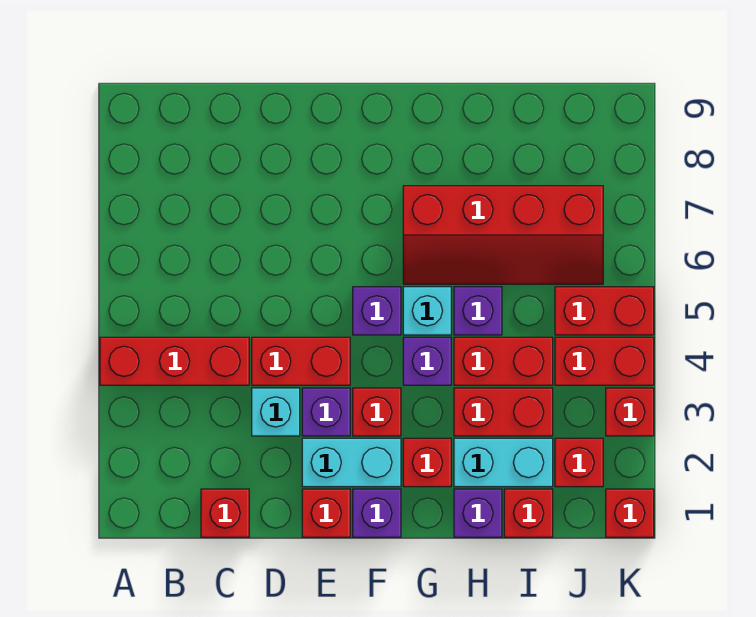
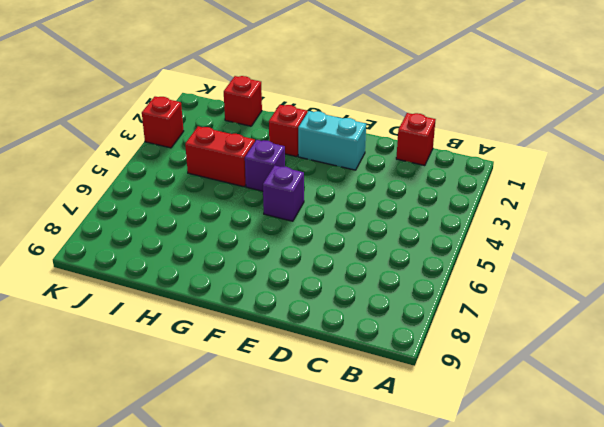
none -> red brick A4:C4 level 1
none -> cyan brick D3 level 1
none -> red brick D4:E4 level 1

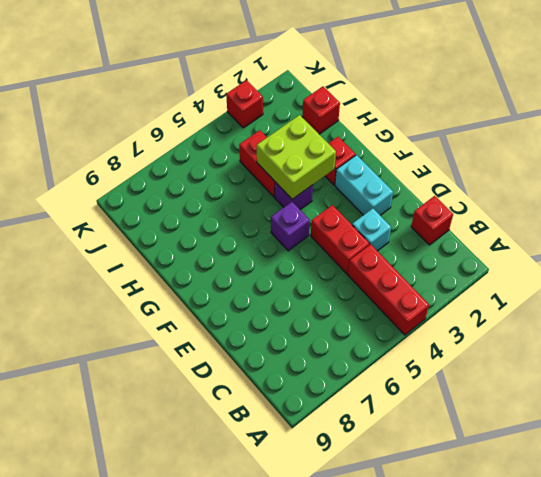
lime brick G3:H4 level 2 -> none
none -> red brick E1 level 1
none -> purple brick E3 level 1
none -> purple brick F1 level 1

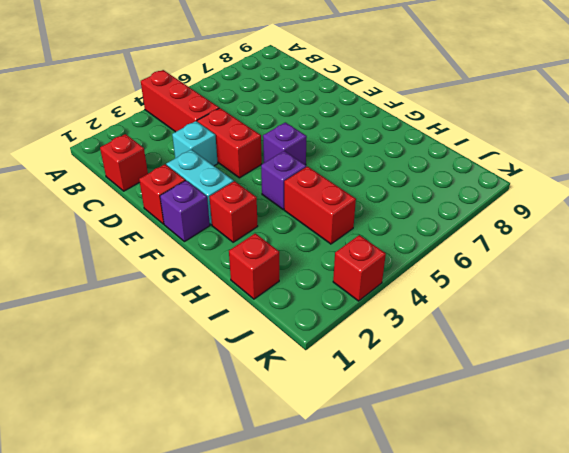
none -> purple brick E3 level 1
none -> red brick F3 level 1
none -> cyan brick G5 level 1

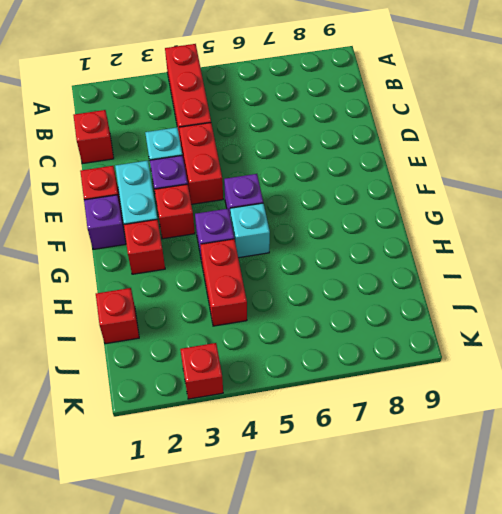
none -> red slope G6:J7 level 1 top 7
none -> purple brick H1 level 1
none -> cyan brick H2:I2 level 1

